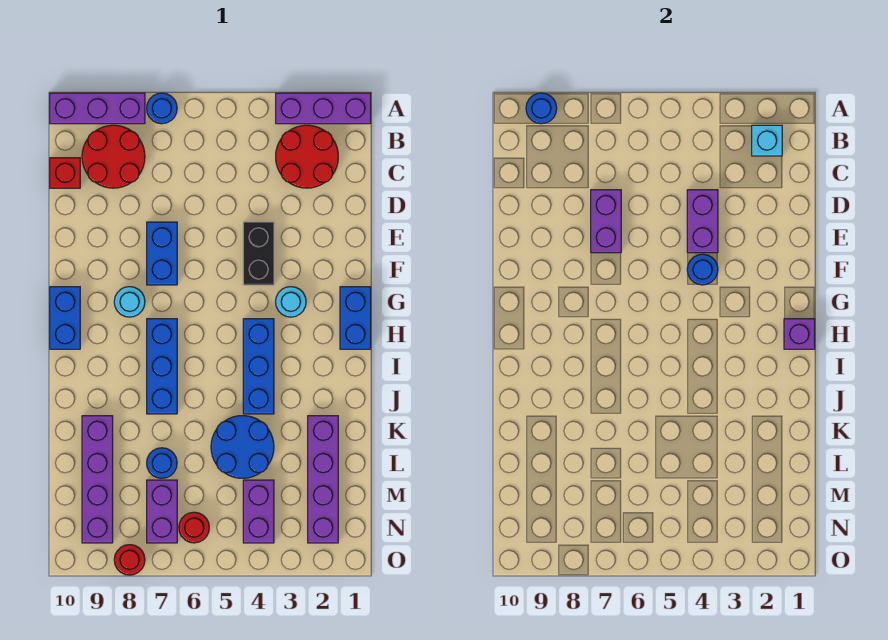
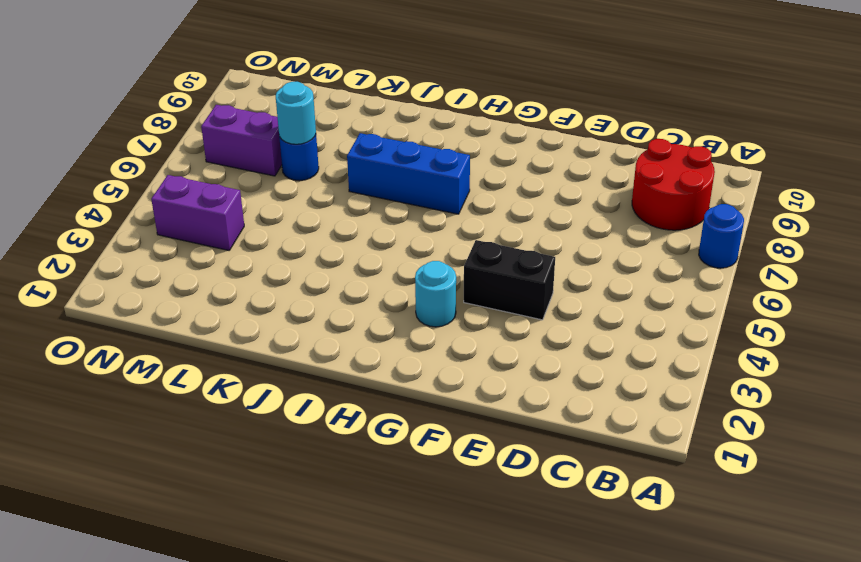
cyan round brick L7 level 2 -> cyan round brick G8 level 1
none -> purple brick A1:A3 level 1
none -> purple brick A8:A10 level 1
none -> red round brick B2:C3 level 1

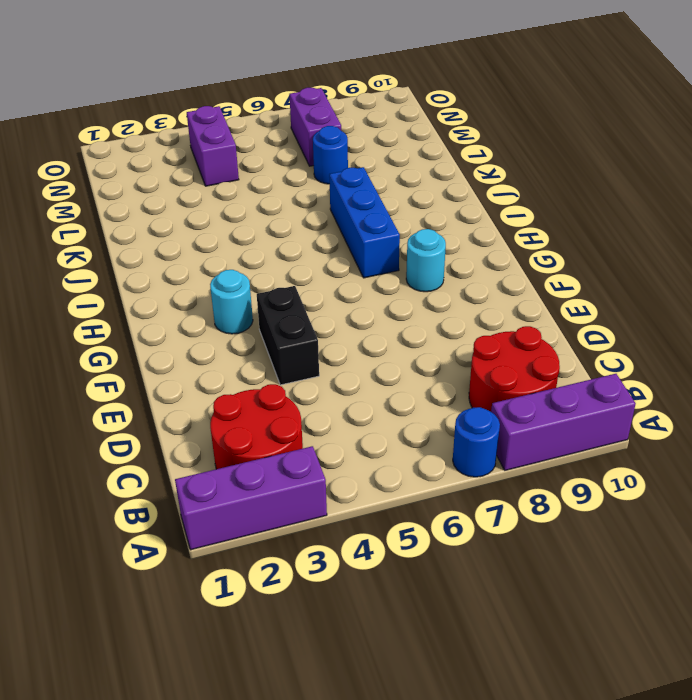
none -> red brick C10 level 1
none -> blue brick E7:F7 level 1
none -> blue brick G1:H1 level 1

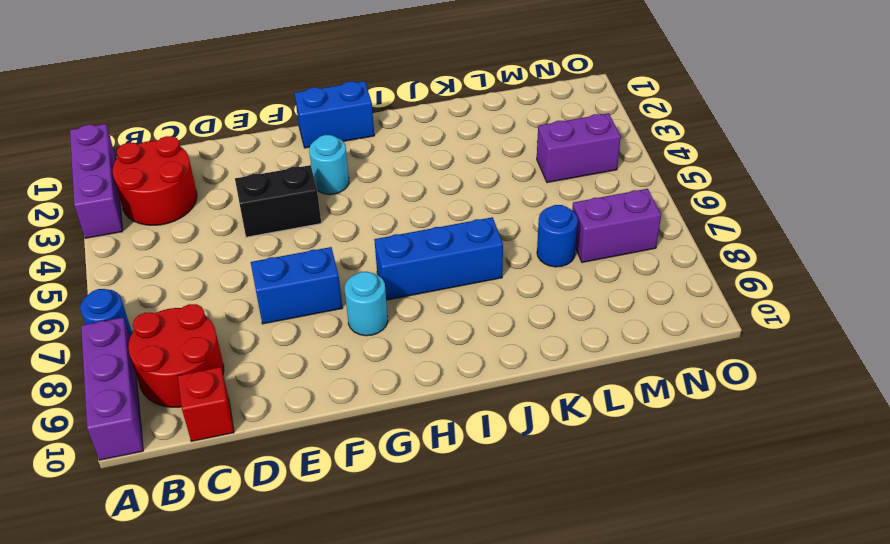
none -> blue brick G10:H10 level 1
none -> blue brick H4:J4 level 1
none -> purple brick K2:N2 level 1

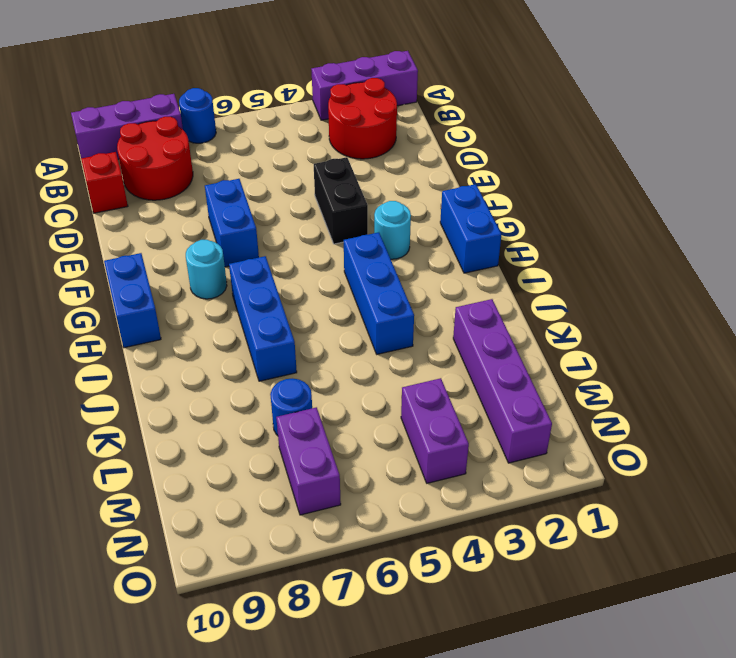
none -> blue round brick K4:L5 level 1
none -> purple brick K9:N9 level 1
none -> red round brick N6 level 1

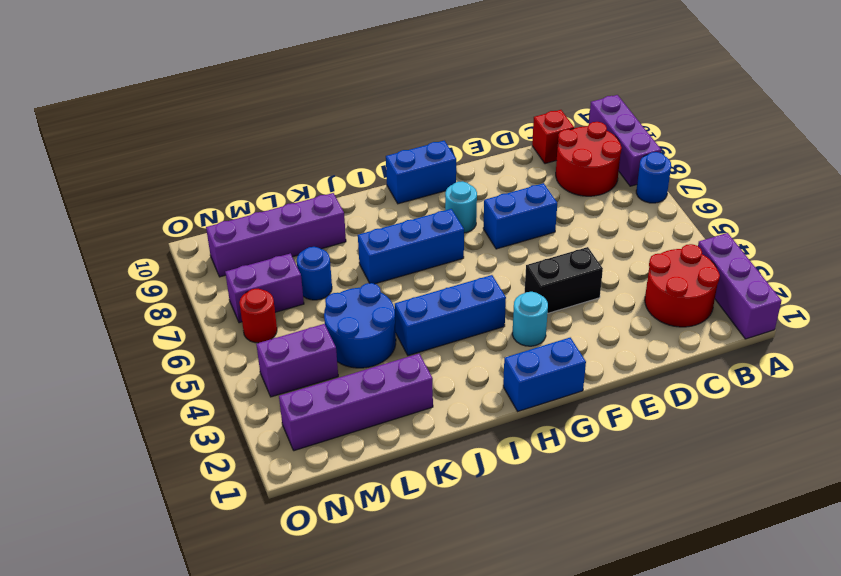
none -> red round brick O8 level 1
none -> blue round brick A9 level 2
none -> cyan brick B2 level 2

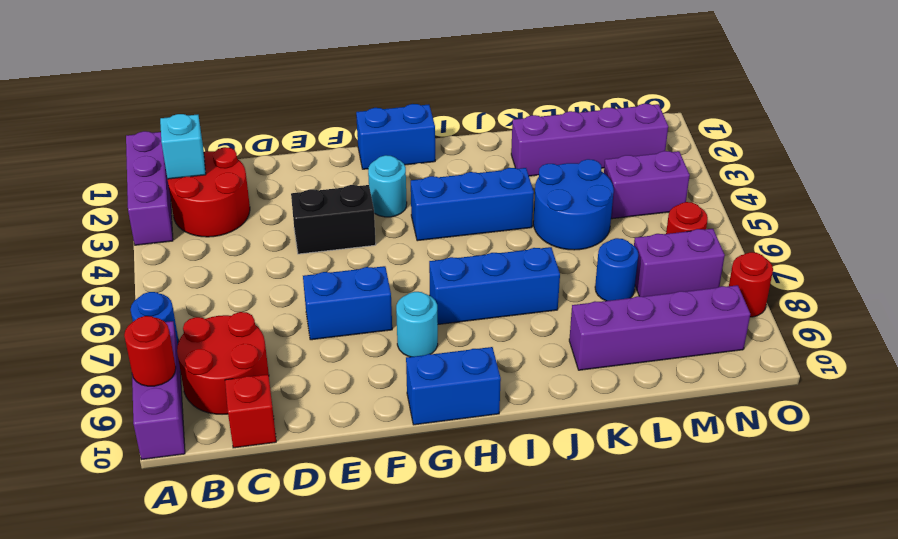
red round brick A9 level 2 -> blue round brick A9 level 2
none -> purple brick D4:E4 level 2
none -> purple brick D7:E7 level 2
none -> blue round brick F4 level 2

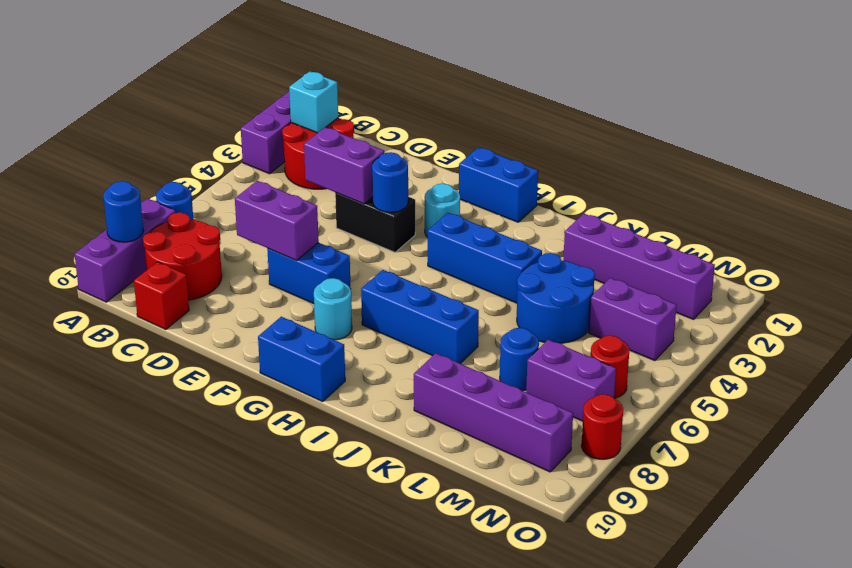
none -> purple brick H1 level 2

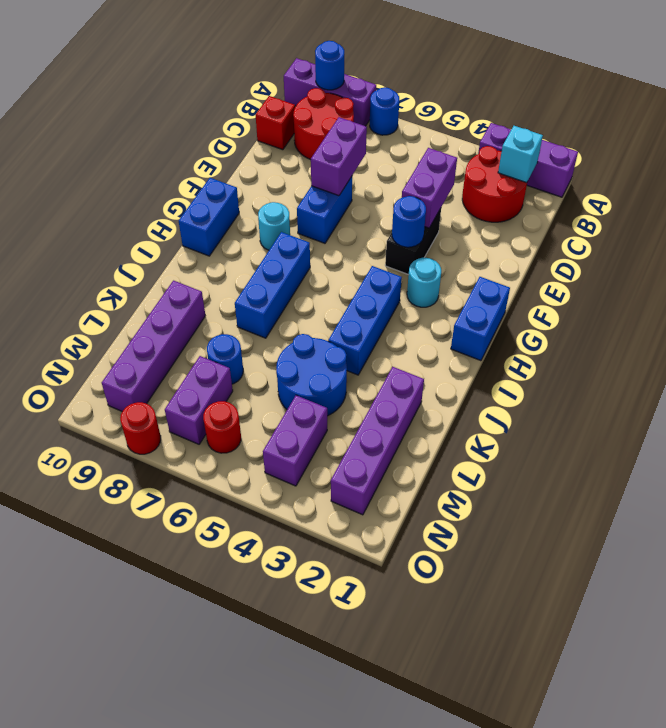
none -> purple brick H1 level 2

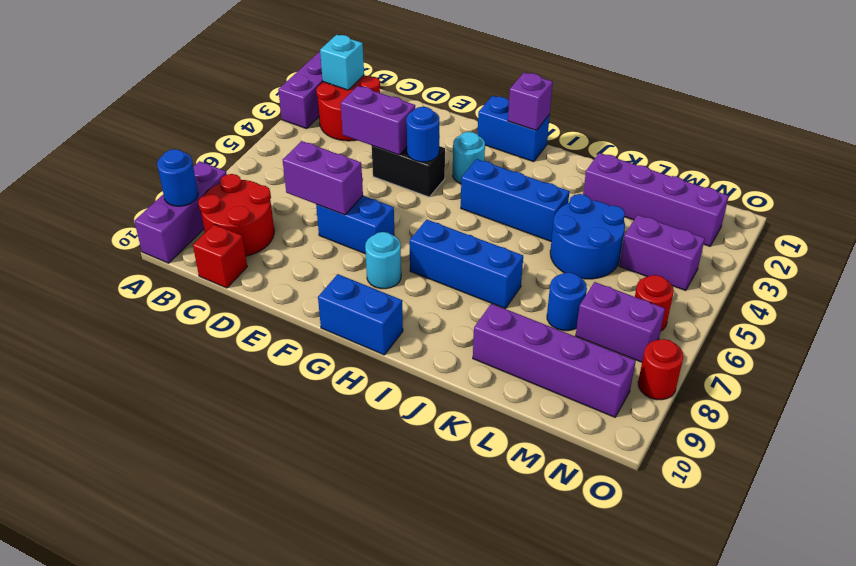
none -> blue round brick A7 level 1

